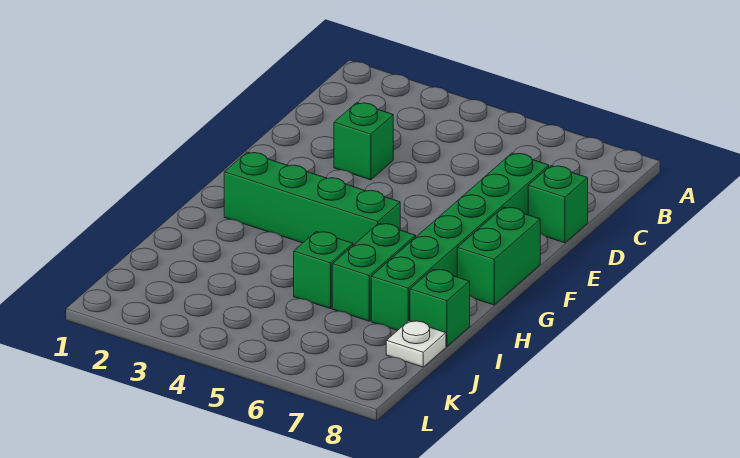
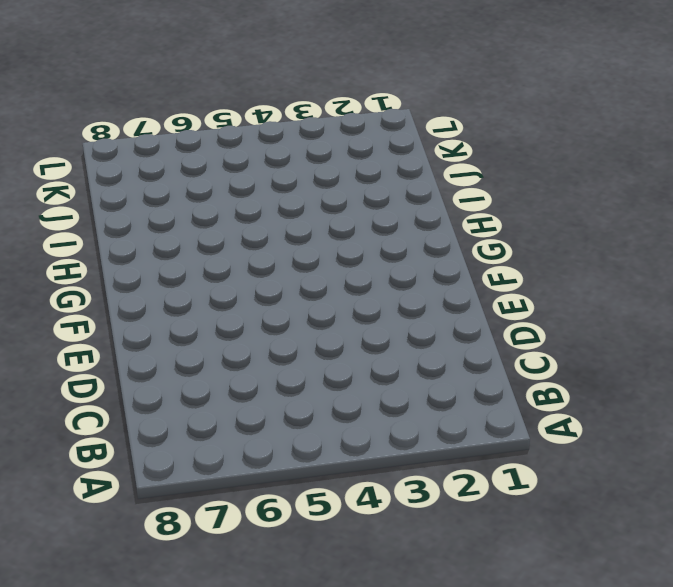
none -> green brick D3 level 1
none -> green brick D7:I7 level 1

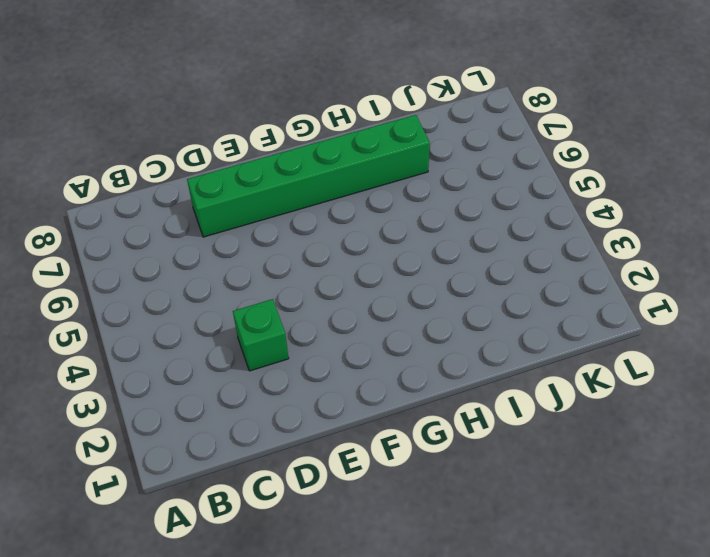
none -> green brick D8 level 1
none -> green brick F8:G8 level 1

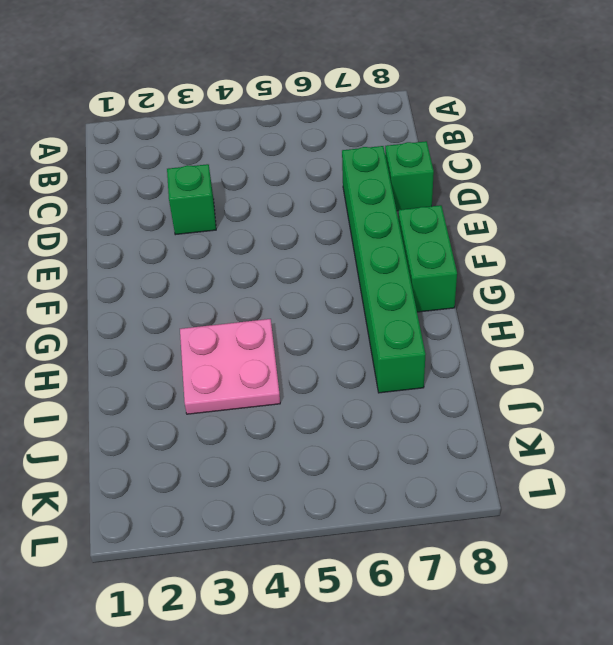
pink plate H3:I4 level 1 -> none
none -> green brick G2:G5 level 1
none -> green brick H6:I6 level 1

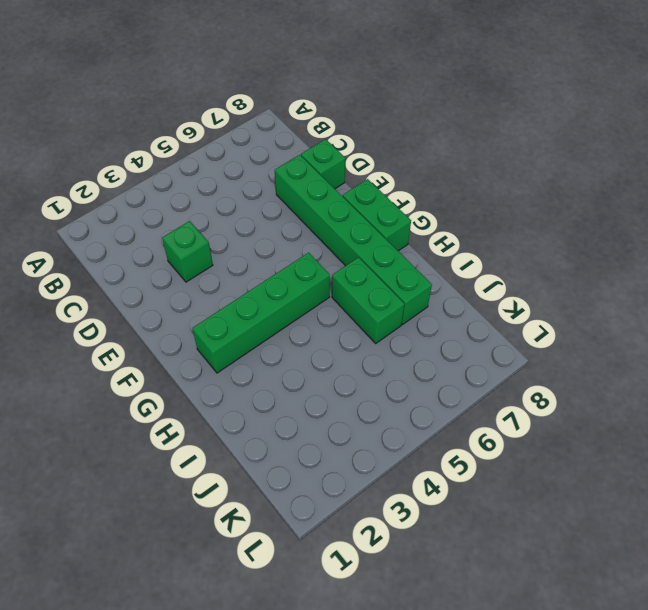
none -> green brick I5 level 1
none -> green brick I8 level 1

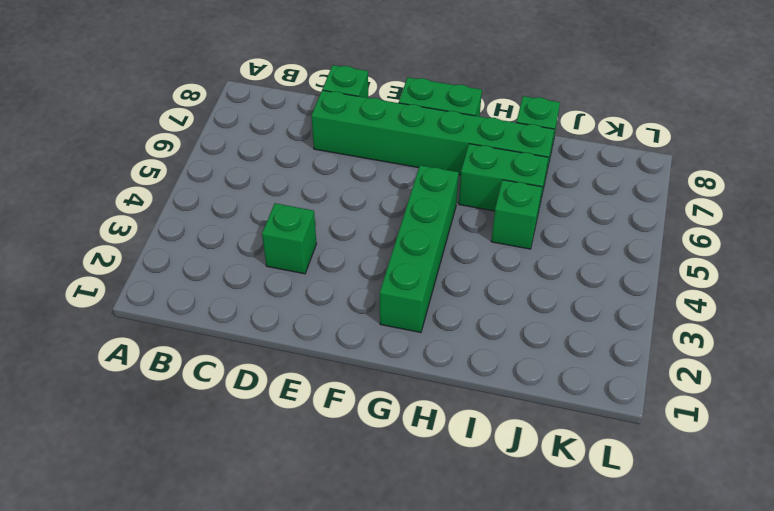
none -> white plate J8 level 1

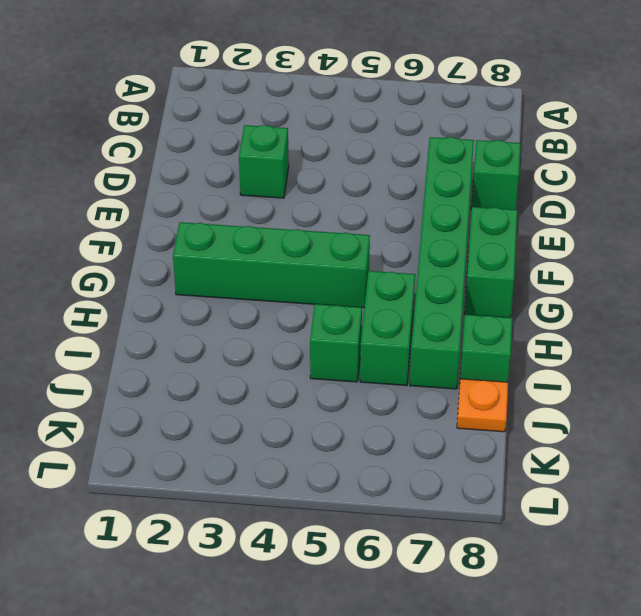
orange plate J8 level 1 -> white plate J8 level 1

